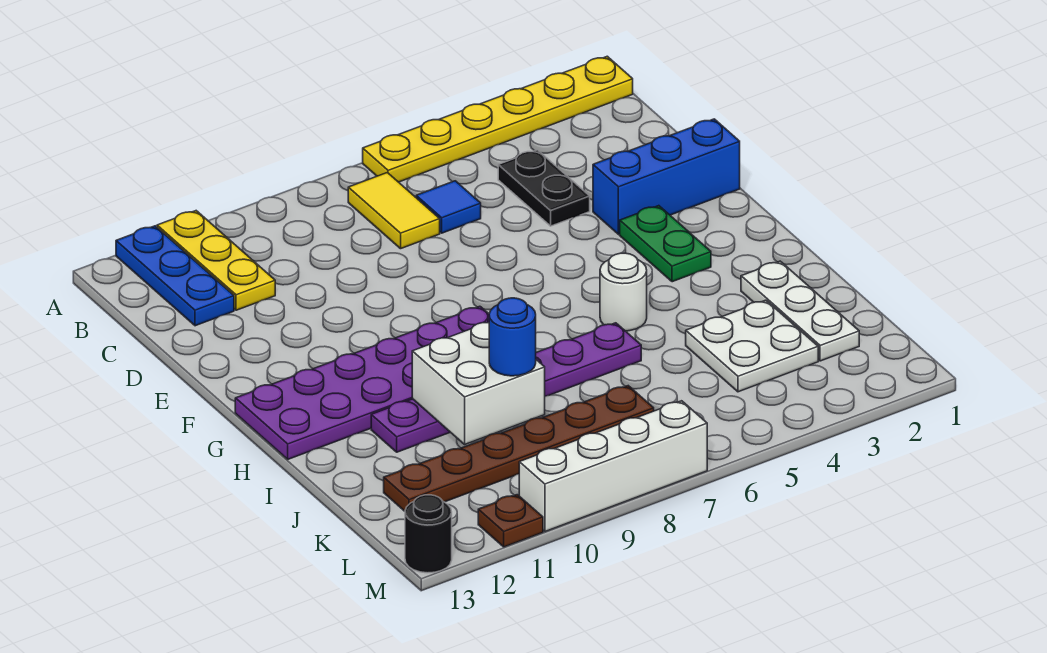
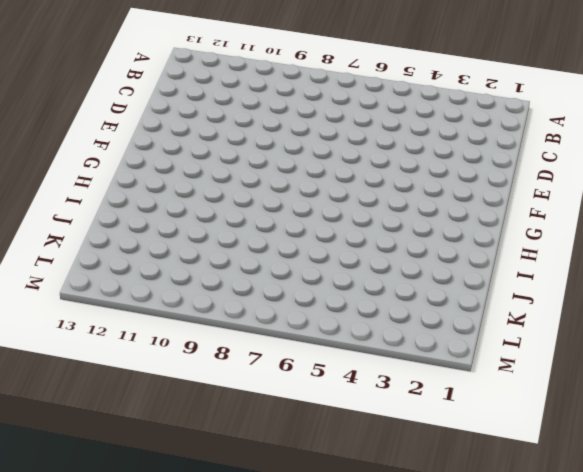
none -> yellow plate A1:A6 level 1
none -> yellow plate A11:C11 level 1
none -> blue plate A12:C12 level 1

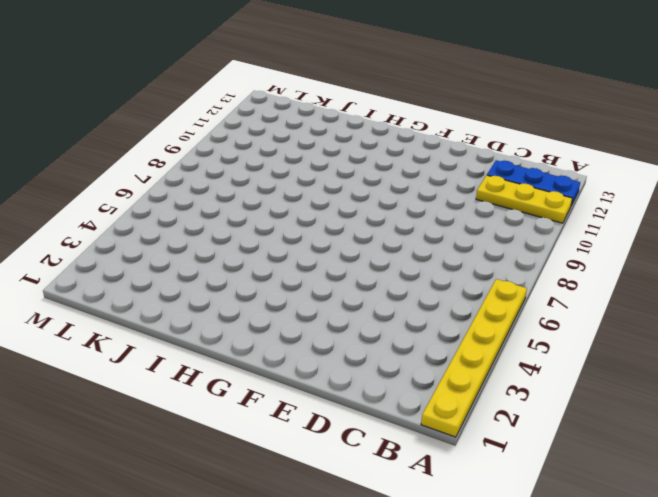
none -> yellow tile B7:C7 level 1
none -> black plate C4:D4 level 1
none -> blue tile C6 level 1

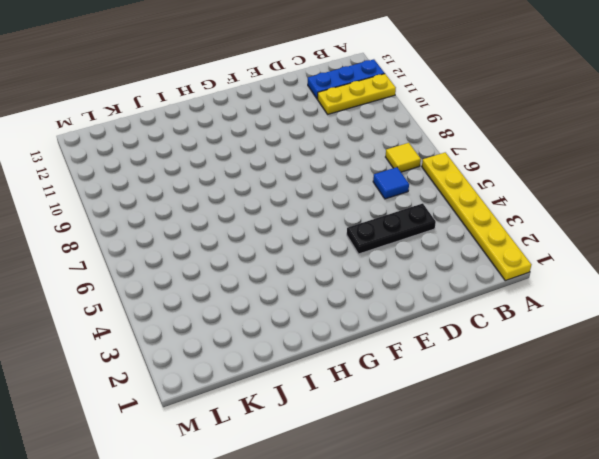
yellow tile B7 level 1 -> yellow tile B7:C7 level 1
black plate C4:E4 level 1 -> black plate C4:D4 level 1
none -> blue brick E1:E3 level 1
none -> green plate F3:G3 level 1
none -> purple plate G8:H13 level 1

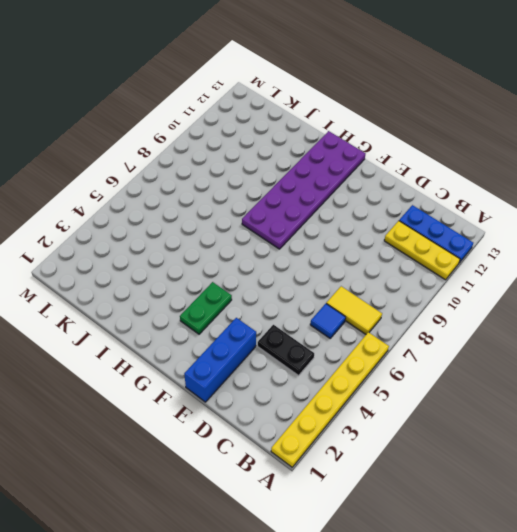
green plate G3:G4 level 1 -> green plate F3:G3 level 1
none -> white round brick H5 level 1
none -> white plate I2:K2 level 1
none -> purple plate I6:I11 level 1

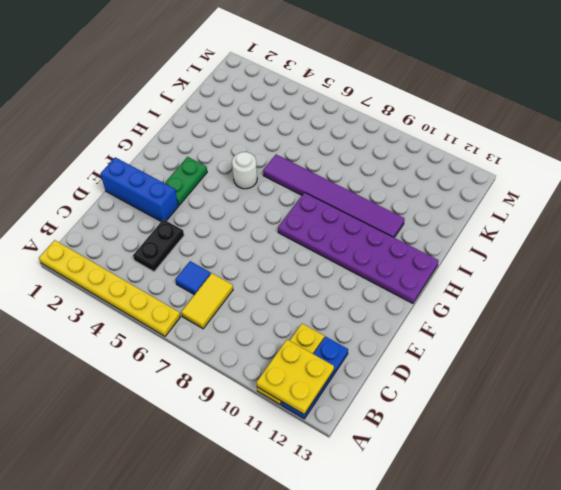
yellow plate A11:B12 level 2 -> none
purple tile I6:I11 level 1 -> purple plate I6:I11 level 1
none -> white plate I2:K2 level 1
none -> white plate J3:K4 level 1
none -> brown plate K7:K12 level 1

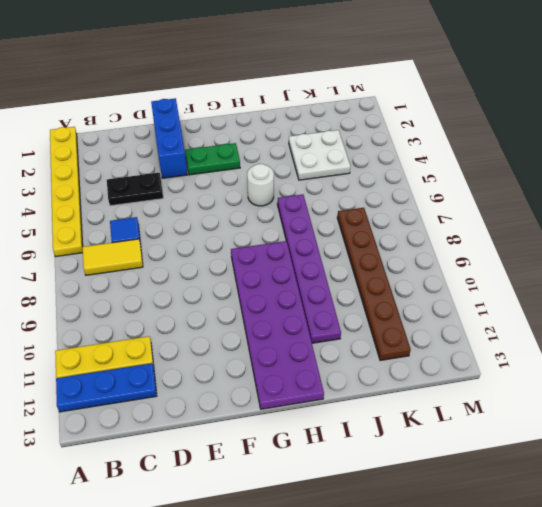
none -> white plate I2:K2 level 1
none -> white brick M7:M10 level 1
none -> brown plate M11 level 1

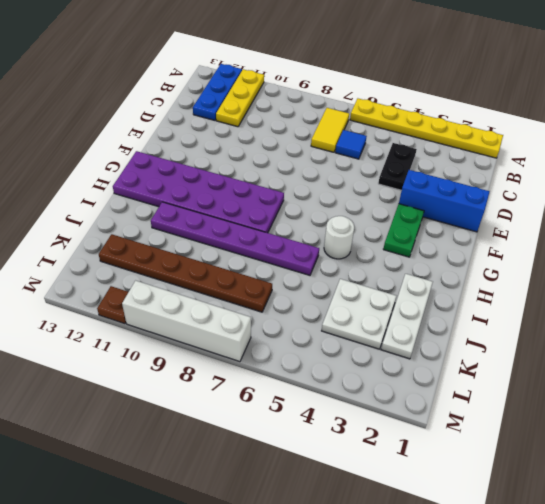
none -> black round brick M13 level 1
none -> white brick I9:J10 level 2
none -> blue round brick J9 level 3

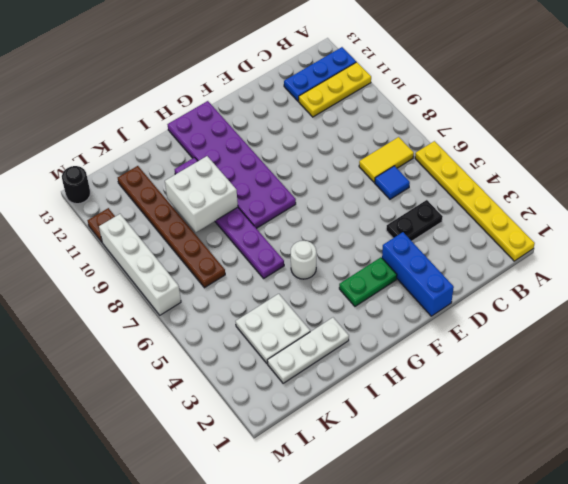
none -> blue round brick J9 level 3

